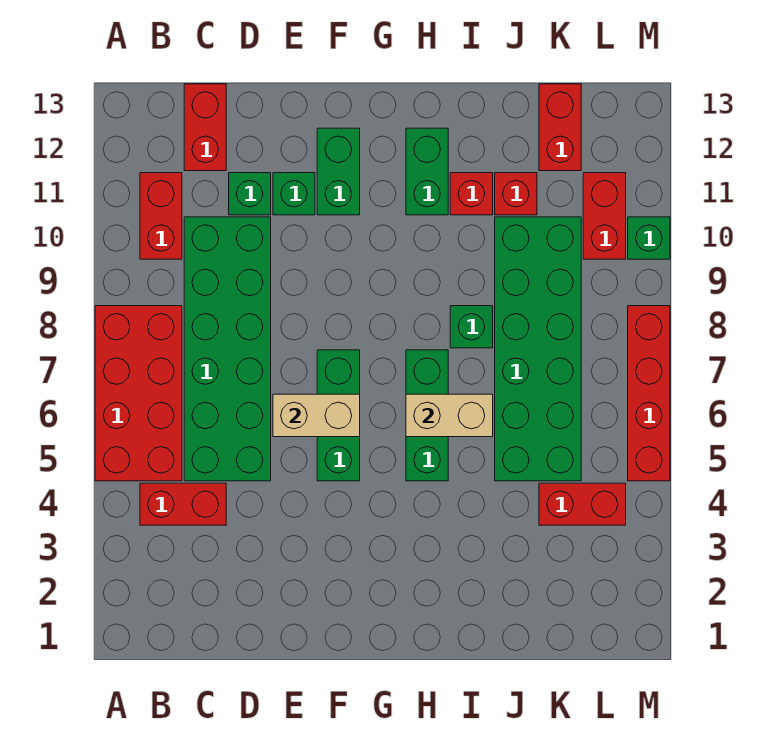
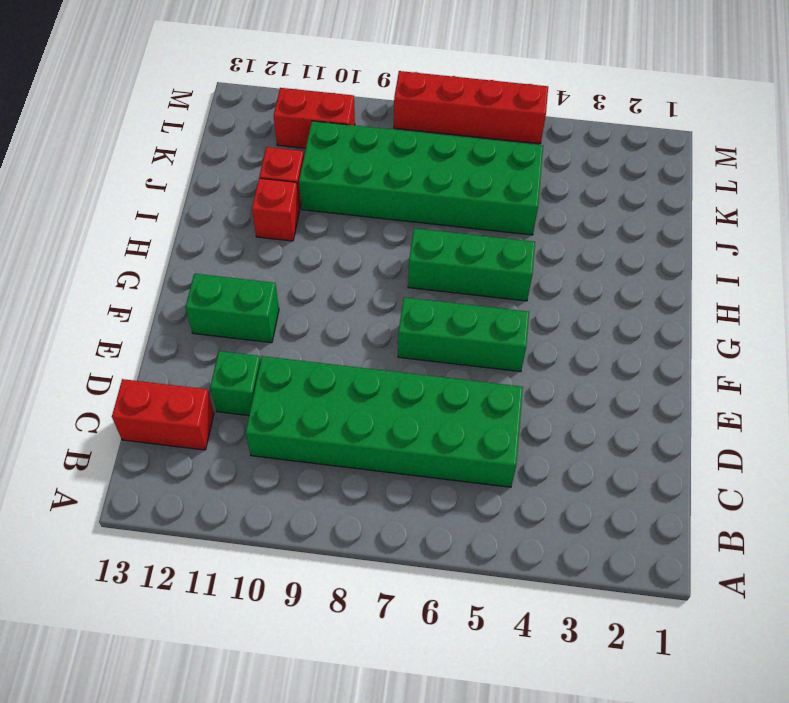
none -> red brick A5:B8 level 1
none -> red brick B4:C4 level 1
none -> red brick B10:B11 level 1

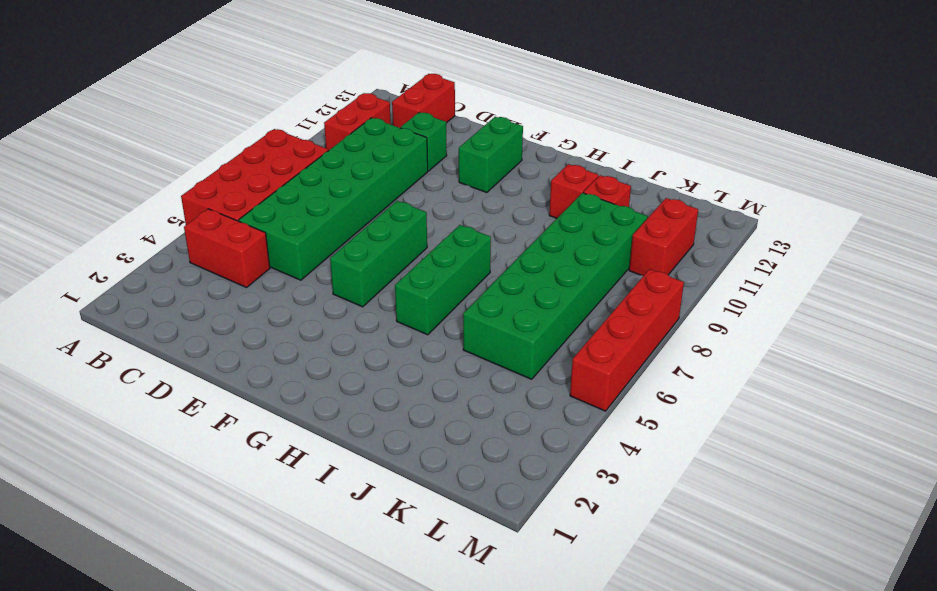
none -> green brick E11 level 1
none -> green brick H11:H12 level 1
none -> green brick I8 level 1

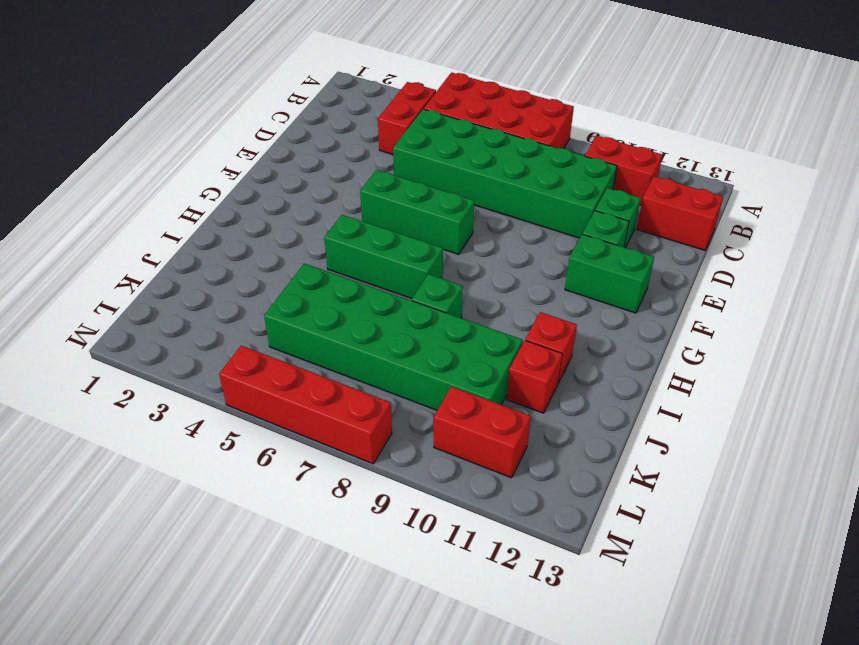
none -> green brick H11:H12 level 1
none -> red brick K4:L4 level 1
none -> red brick K12:K13 level 1

